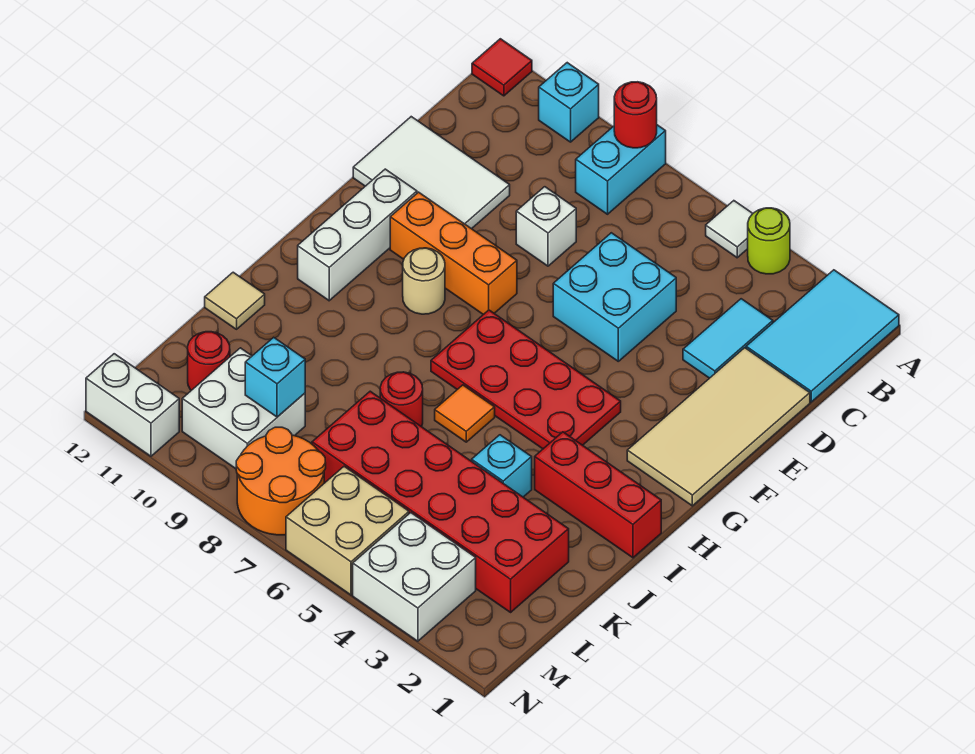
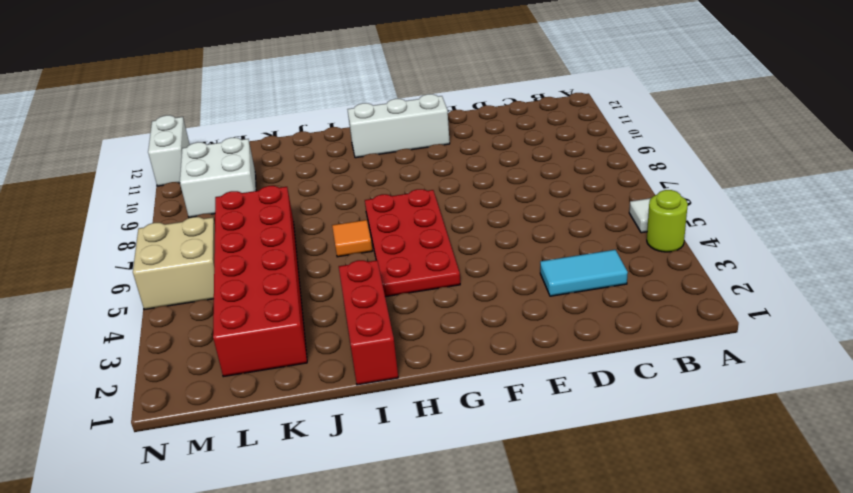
none -> cyan tile A1:C2 level 1
none -> cyan brick A8:B8 level 1
none -> cyan brick A10 level 1

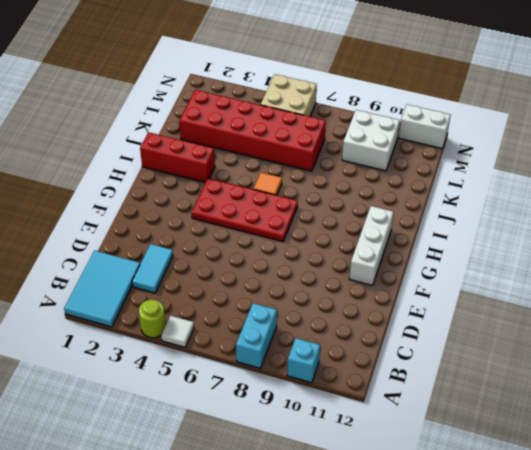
none -> red tile A12 level 1
none -> tan tile D1:G2 level 1
none -> cyan brick D5:E6 level 1

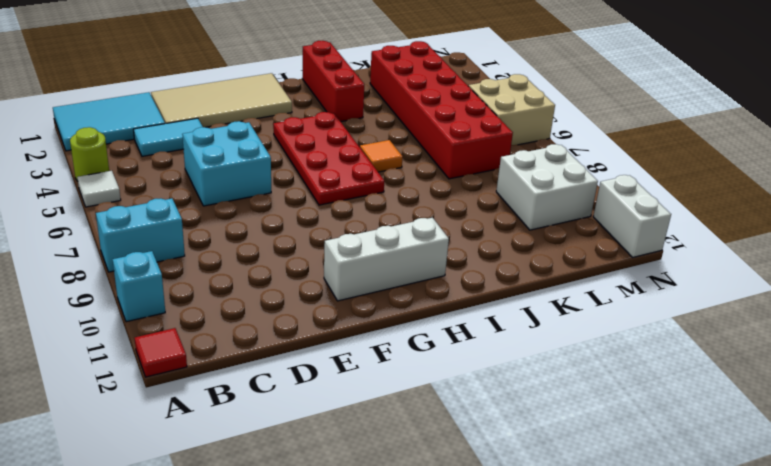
none -> white brick D8 level 1
none -> white tile D10:E12 level 1
none -> orange brick F8:F10 level 1

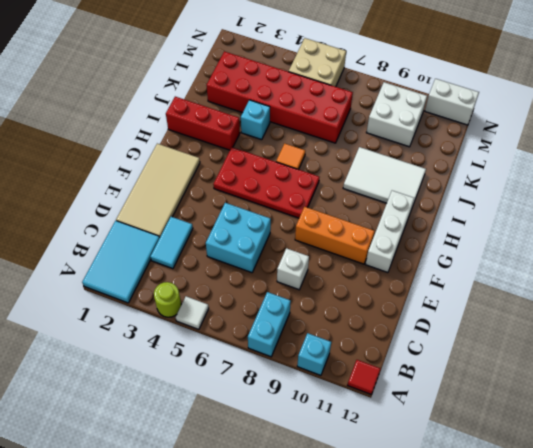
white tile I9:J11 level 1 -> white tile D10:E12 level 1
none -> tan round brick G9 level 1
none -> red round brick J7 level 1
none -> tan tile J12 level 1

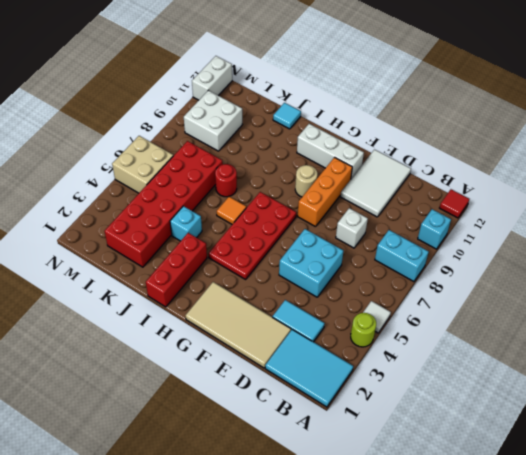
cyan tile J12 level 1 -> tan tile J12 level 1
none -> red round brick L11 level 1
none -> white brick M3:N4 level 1
none -> orange round brick M7:N8 level 1

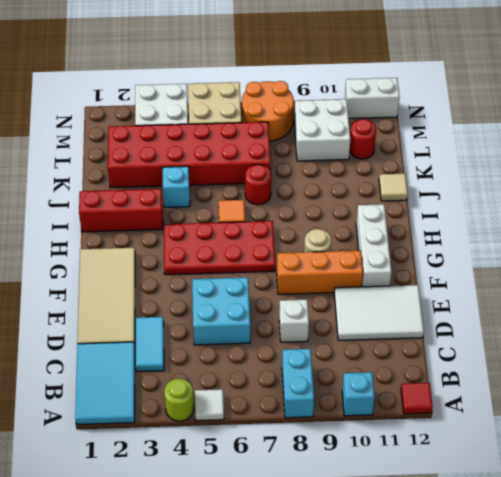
none -> red round brick A8 level 2
none -> cyan brick L9 level 2

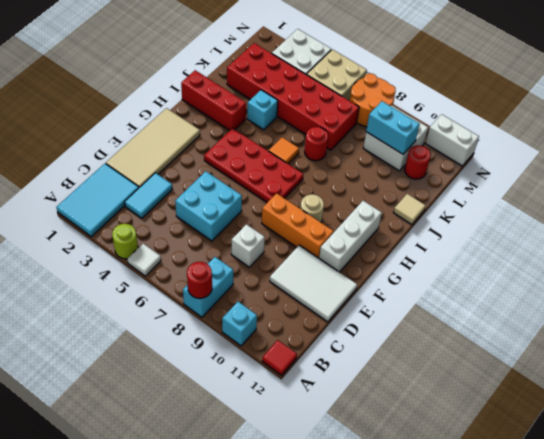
cyan brick L9:L10 level 2 -> cyan brick L9 level 2

